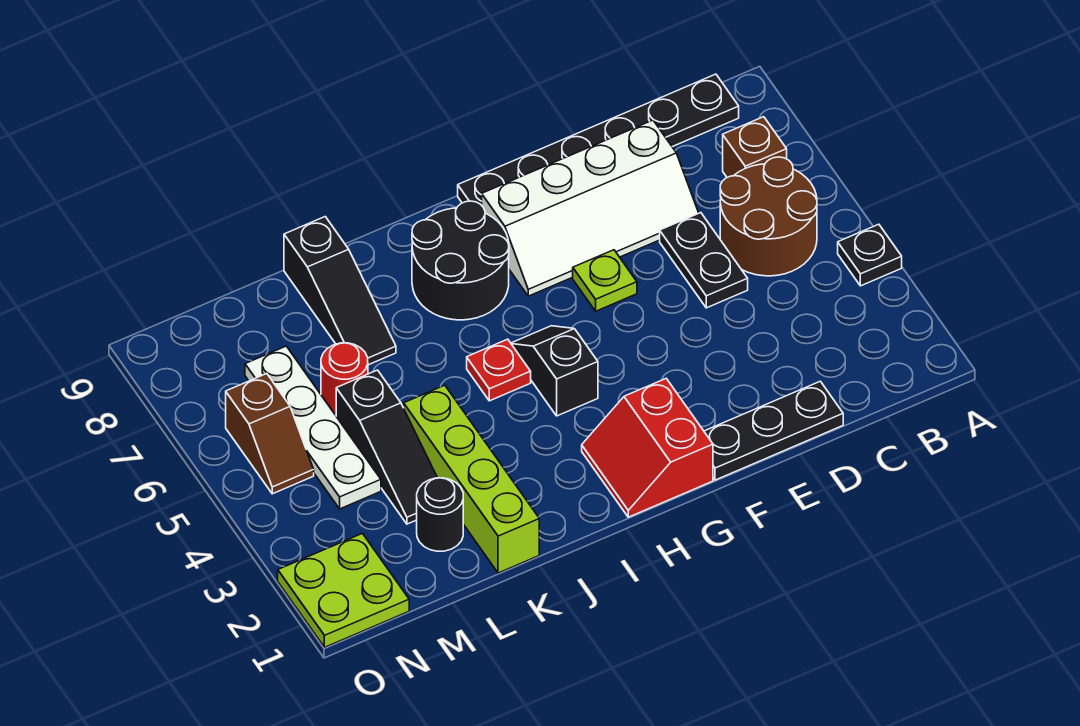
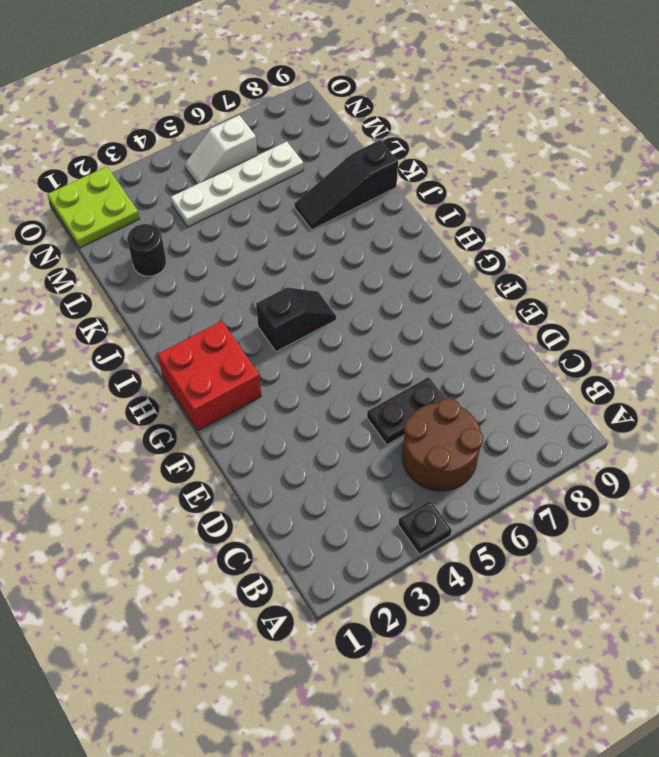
red brick G1:H2 level 1 -> red slope G1:H2 level 1 top G
white slope N5:N6 level 1 top 6 -> brown slope N5:N6 level 1 top 6
none -> brown brick B7 level 1
none -> black plate B9:G9 level 1
none -> black plate D1:F1 level 1

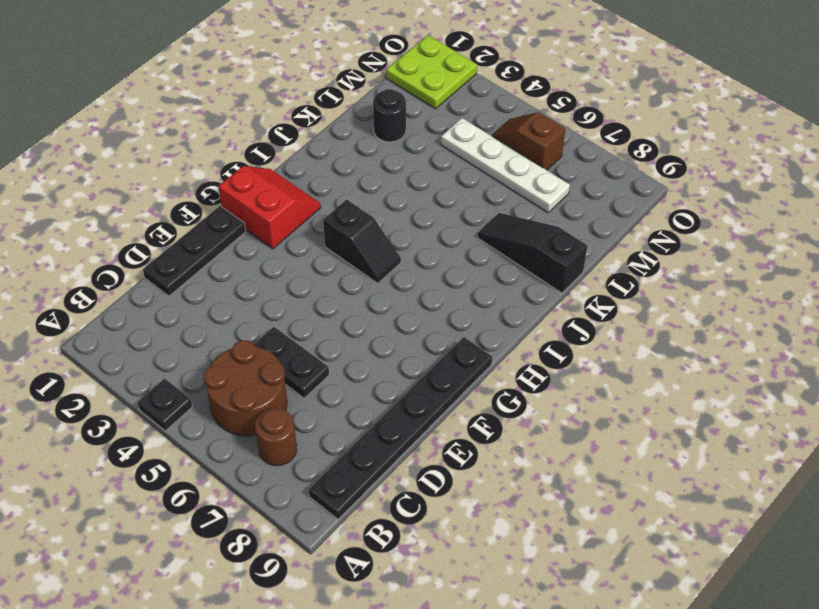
brown round brick B7 level 1 -> brown brick B7 level 1
none -> white slope D7:G8 level 1 top 8
none -> lime plate F6 level 1
none -> black round brick H7:I8 level 1

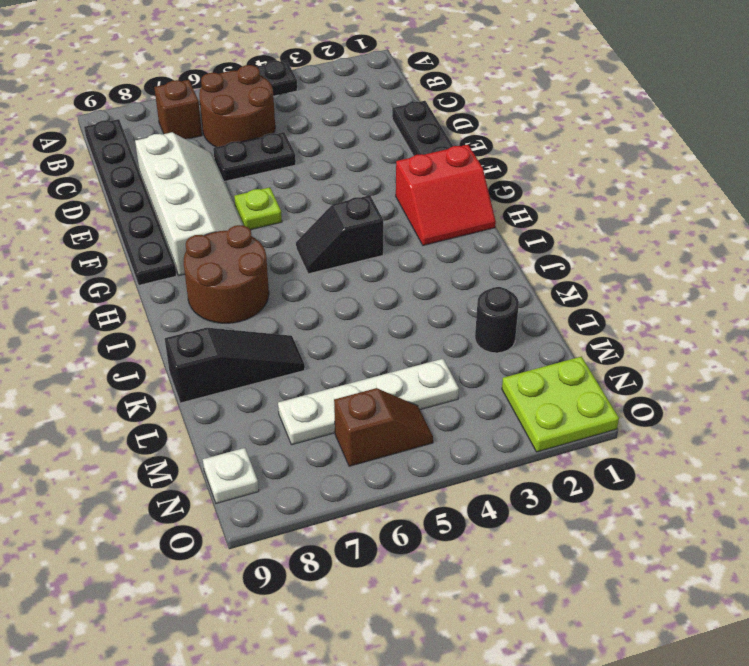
brown round brick H7:I8 level 1 -> black round brick H7:I8 level 1
white plate N9 level 1 -> none
none -> red plate I5 level 1
none -> lime brick K1:K4 level 1
none -> black slope L3:L5 level 1 top 5

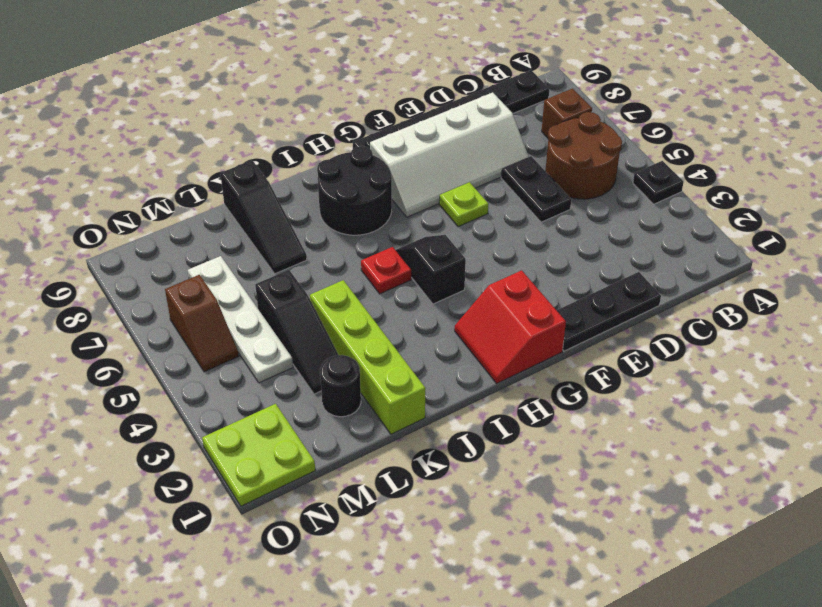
none -> red round brick L6 level 1

